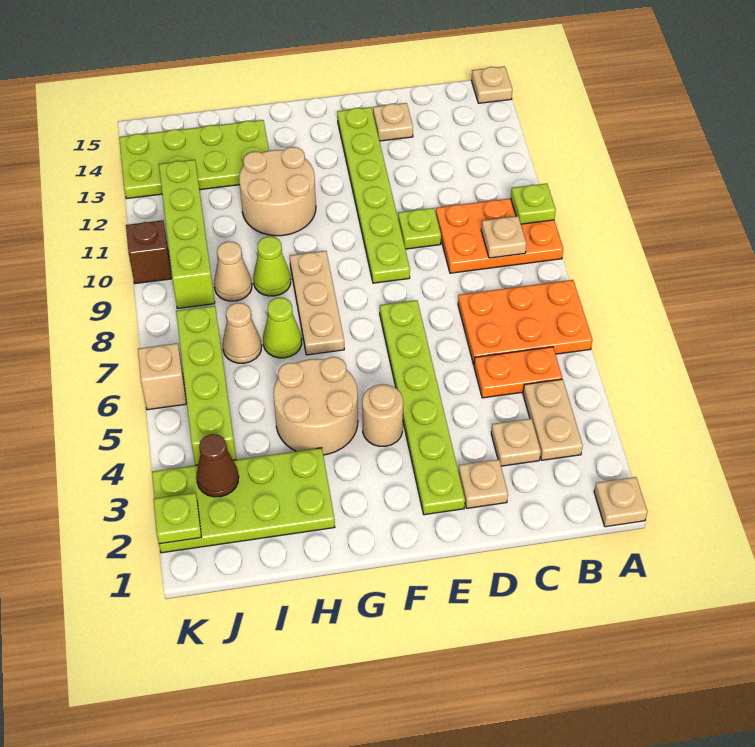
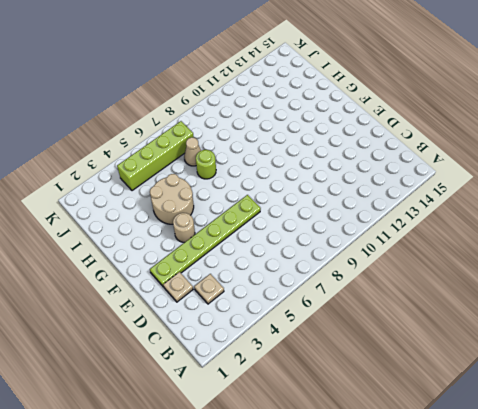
lime round brick H7 level 1 -> lime cone H7 level 1
none -> tan plate A1 level 1
none -> orange plate A6:C7 level 1
none -> orange plate A9:C10 level 1
none -> tan plate A15 level 1

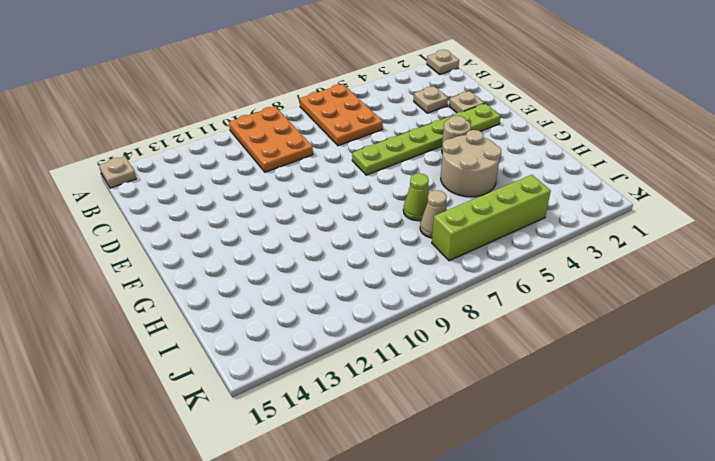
none -> tan plate B3:B4 level 1
none -> orange plate B5:C5 level 1
none -> lime plate D10 level 1
none -> tan plate D14 level 1

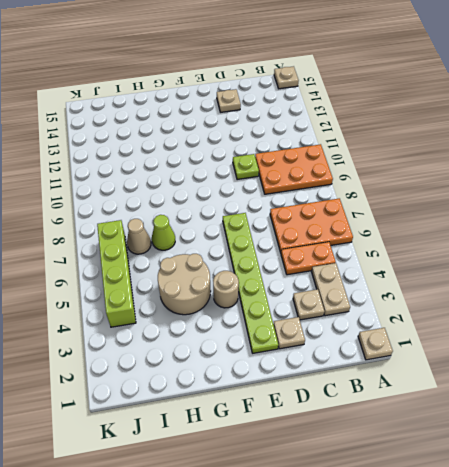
none -> lime plate E9:E14 level 1
none -> tan plate G7:G9 level 1
none -> tan round brick G11:H12 level 1
none -> lime plate H2:K3 level 1

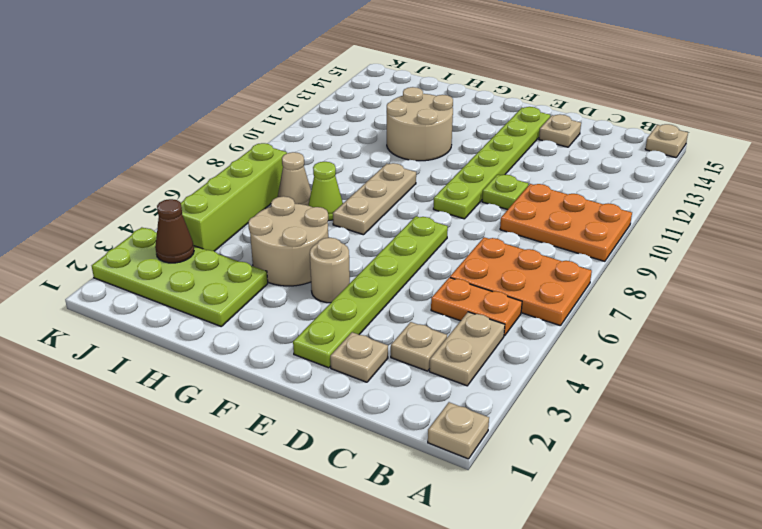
none -> lime cone H9 level 1
none -> lime plate H13:K14 level 1
none -> tan cone I9 level 1
none -> lime brick J9:J12 level 1

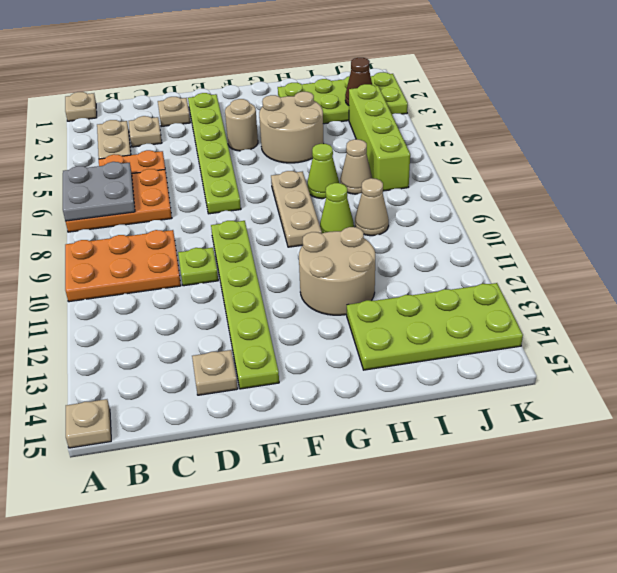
grey plate A6:B7 level 2 -> none
none -> lime brick J9:J12 level 1
none -> tan brick K6 level 1
none -> brown brick K10 level 1
none -> lime plate A10 level 2

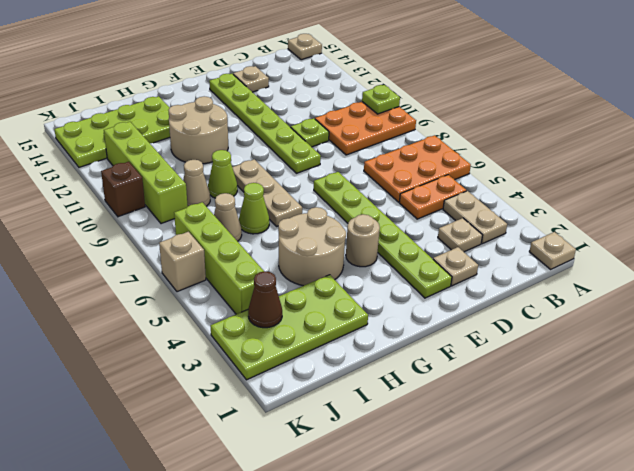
none -> tan plate B9 level 2
none -> lime plate K2 level 2

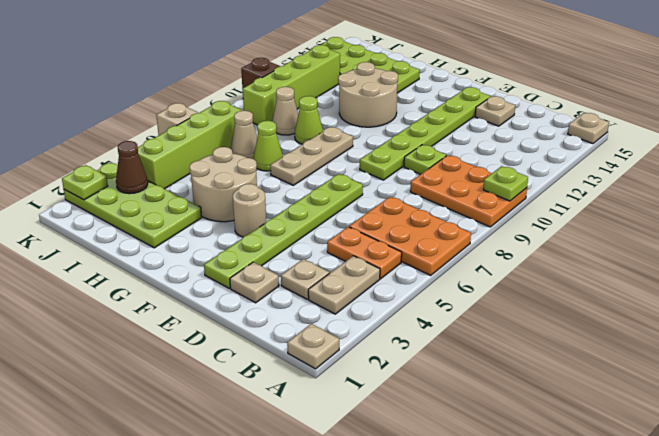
none -> tan plate B9 level 2

